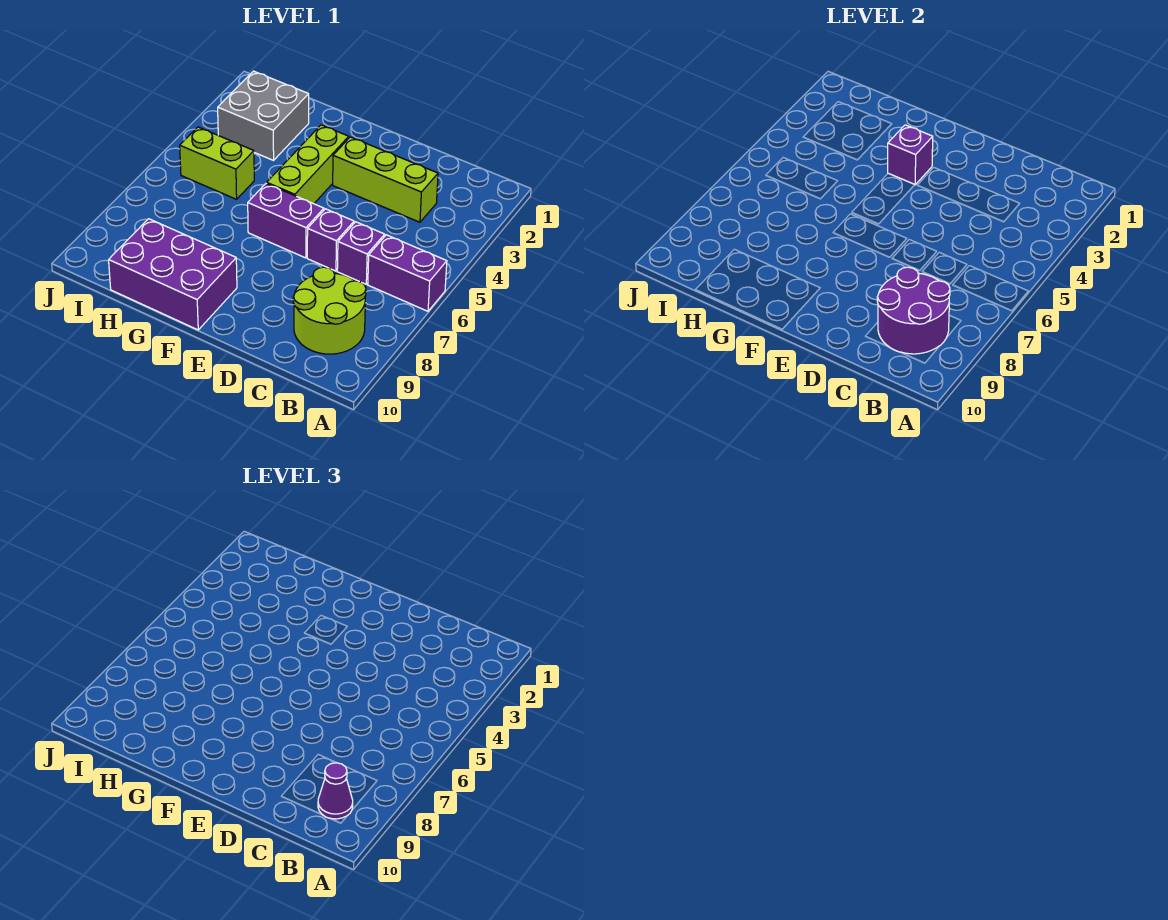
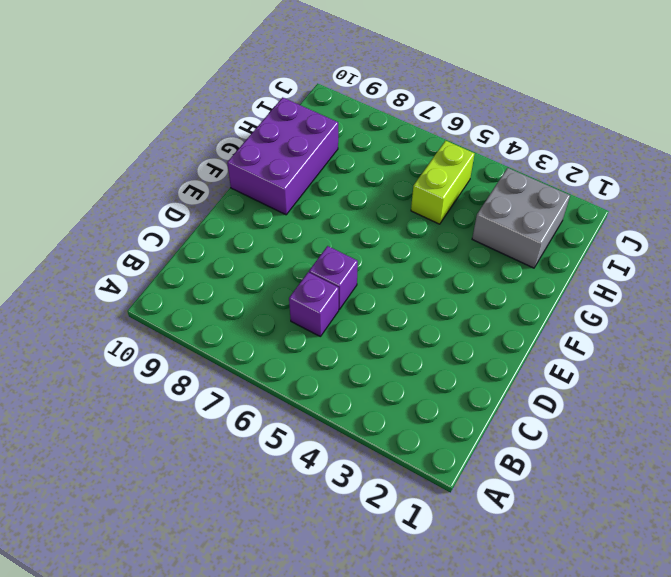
none -> purple brick A6:B6 level 1
none -> lime round brick B8:C9 level 1
none -> lime brick C3:E3 level 1

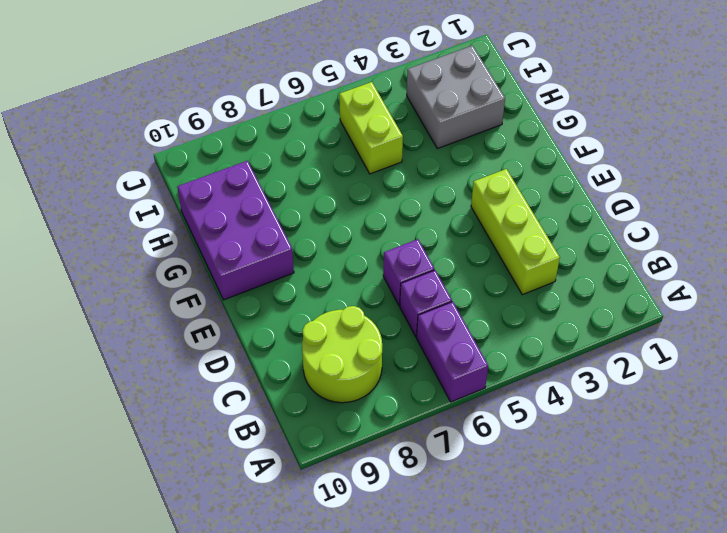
none -> purple brick E6:F6 level 1
none -> lime brick F3:F5 level 1
none -> purple round brick B8:C9 level 2

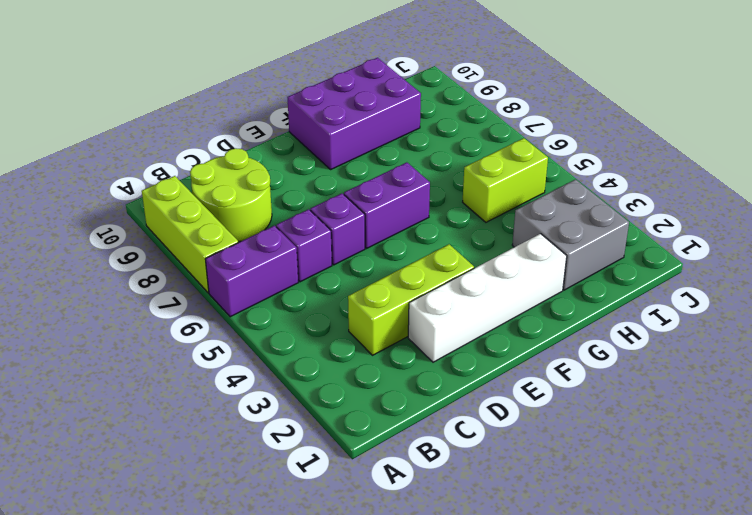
lime brick A7:A9 level 1 -> lime brick F3:F5 level 1
white brick D2:G2 level 1 -> none
none -> purple round brick B8:C9 level 2
none -> purple brick F3 level 2
none -> purple cone B9 level 3

